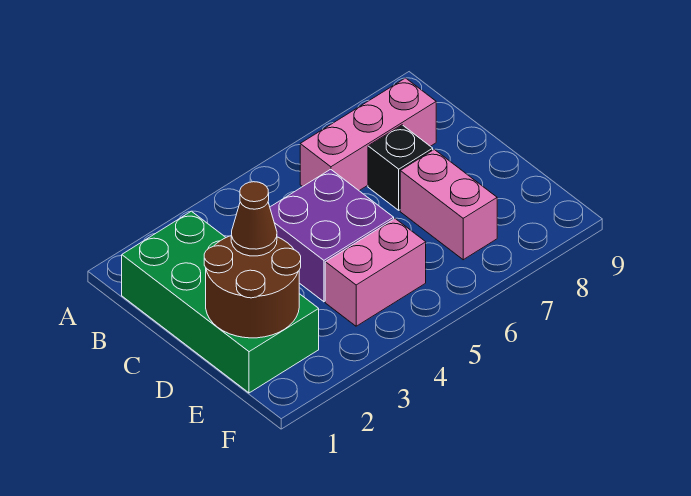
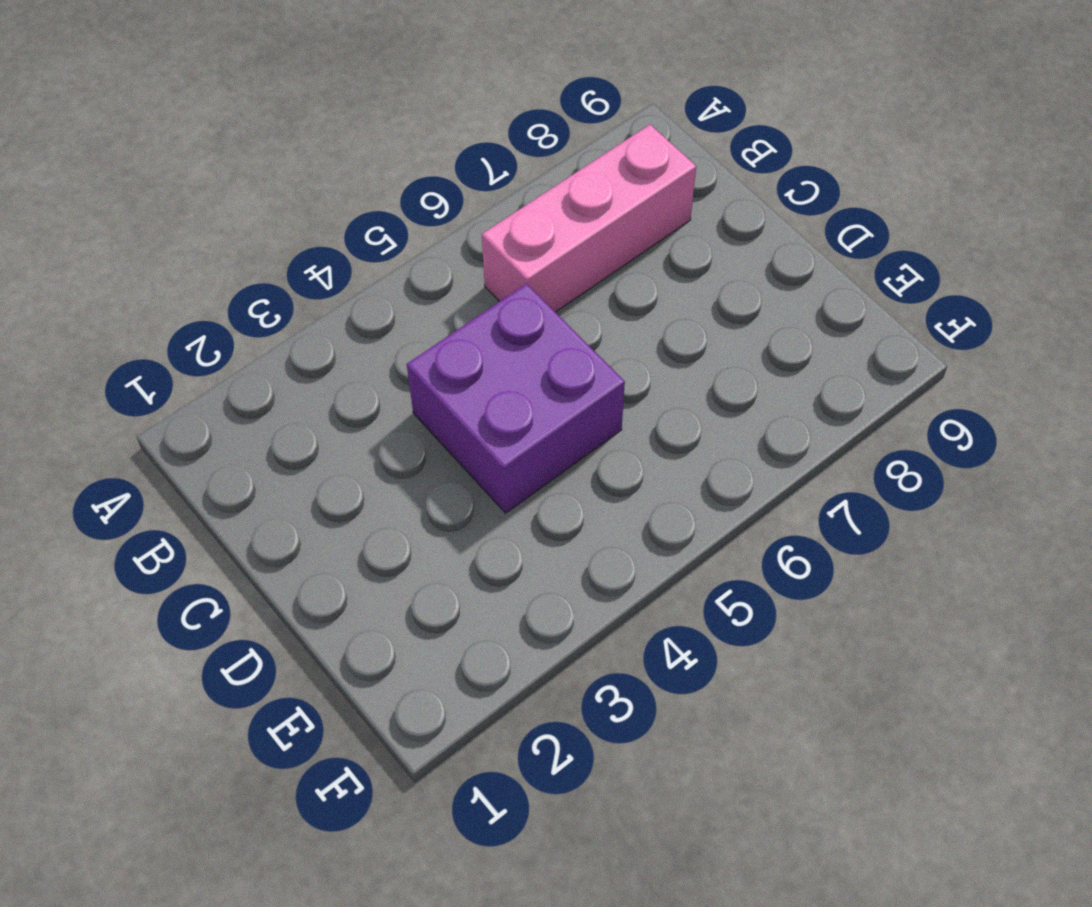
none -> green brick B1:E2 level 1
none -> black brick C7 level 1

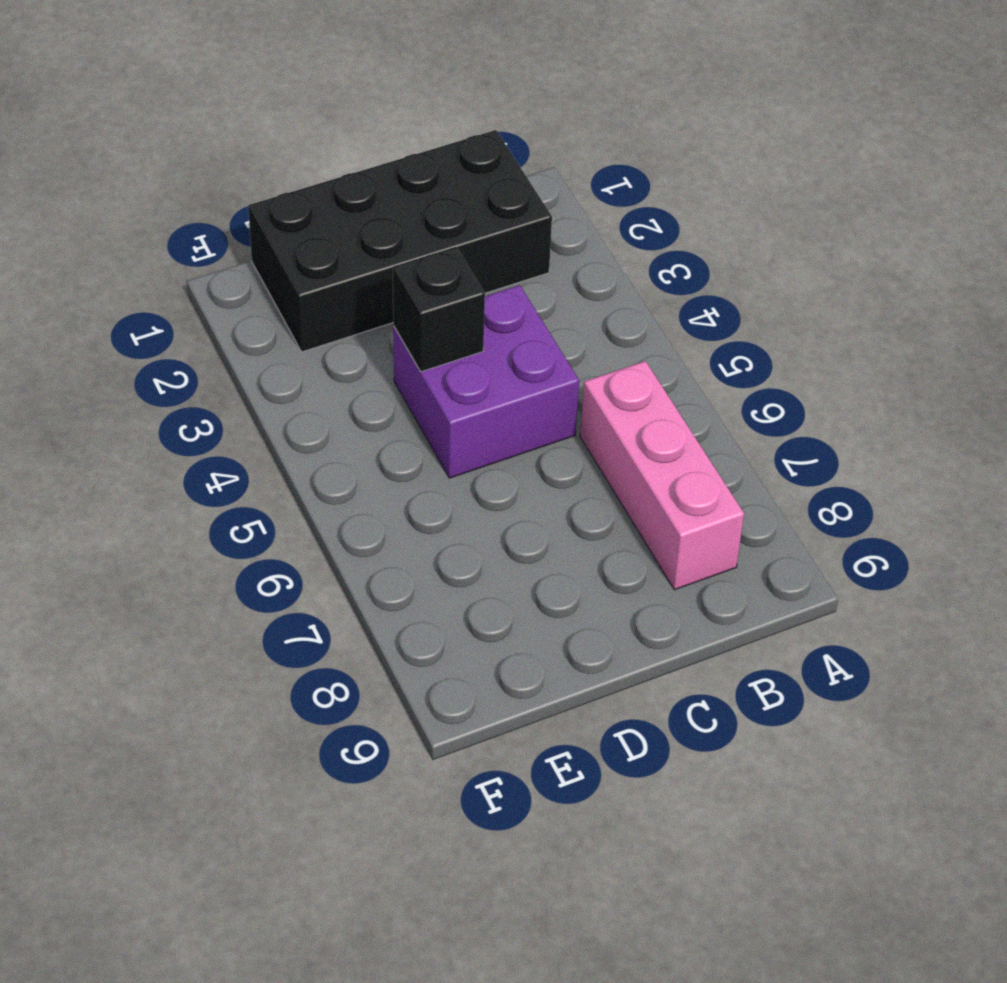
black brick B1:E2 level 1 -> green brick B1:E2 level 1
black brick D4 level 2 -> black brick C7 level 1
none -> pink brick D7:E7 level 1
none -> pink brick E4:E5 level 1

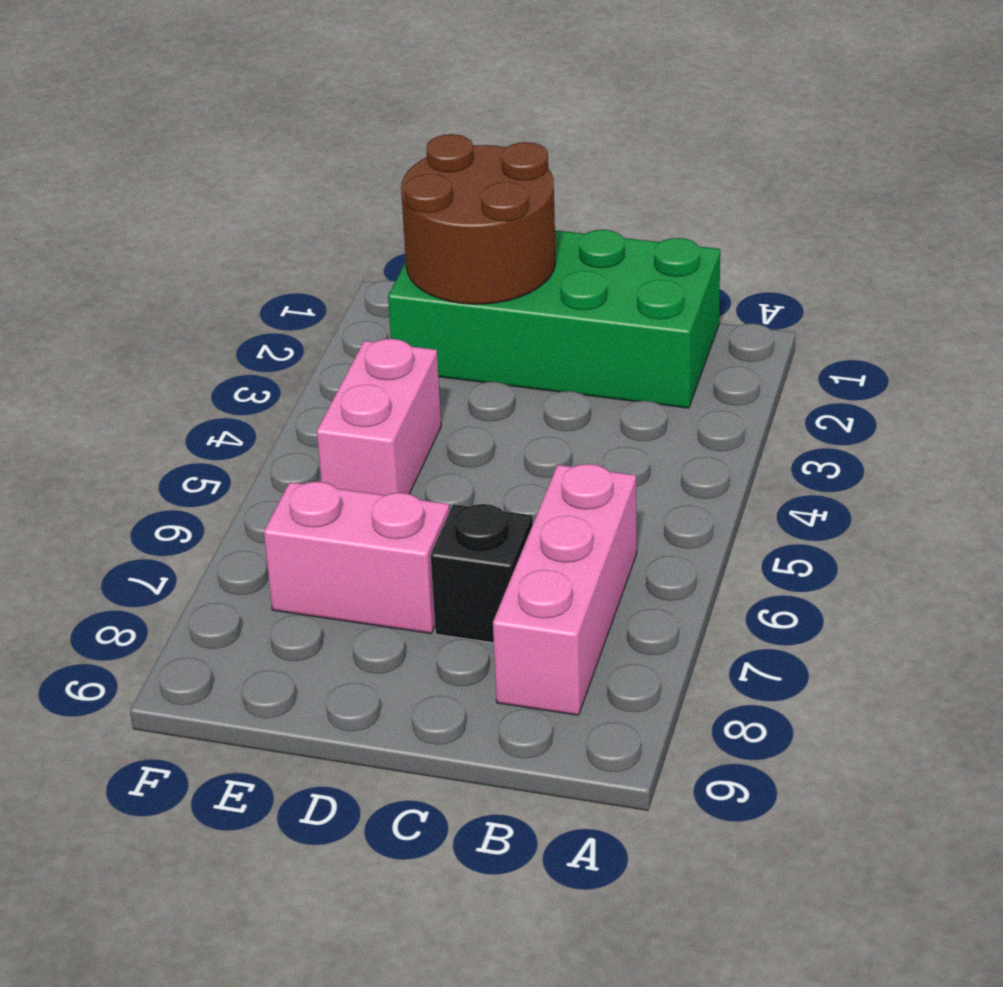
none -> purple brick C4:D5 level 1
none -> brown cone D2 level 3

